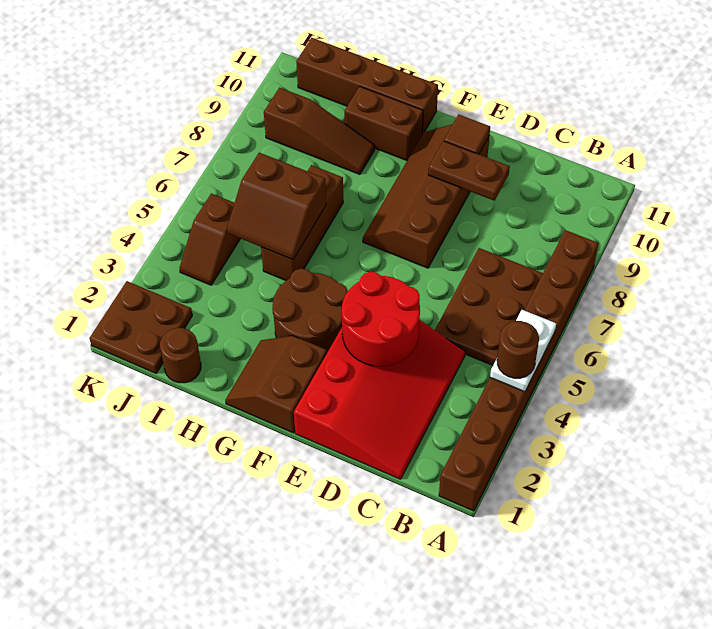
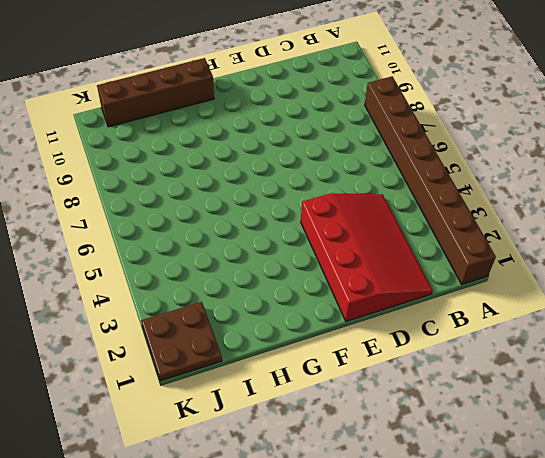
none -> brown plate B5:C7 level 1
none -> brown slope E7:F10 level 1 top E
none -> brown slope F1:G2 level 1 top F

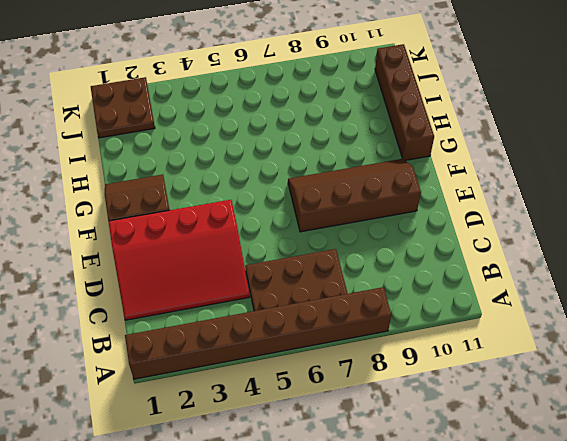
none -> brown round brick F3:G4 level 1
none -> brown brick G10:H10 level 1
none -> brown brick H5:H7 level 1

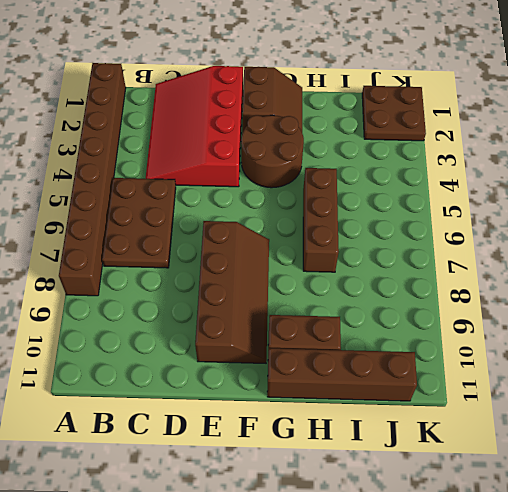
none -> brown slope H9:J9 level 1 top J
none -> brown round brick I1 level 1
none -> brown slope J4:J5 level 1 top 5

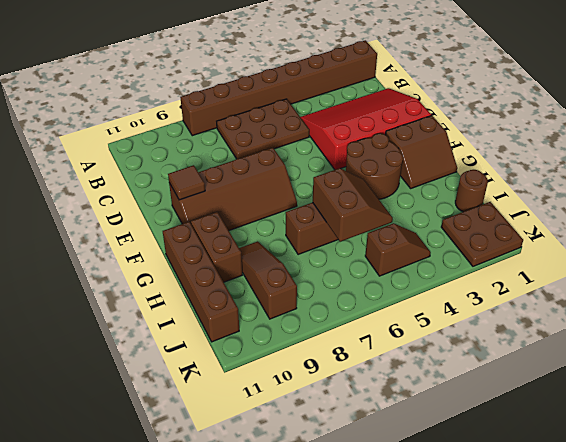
none -> white plate A4:A5 level 2
none -> red round brick D3:E4 level 2
none -> brown plate D9:E9 level 2

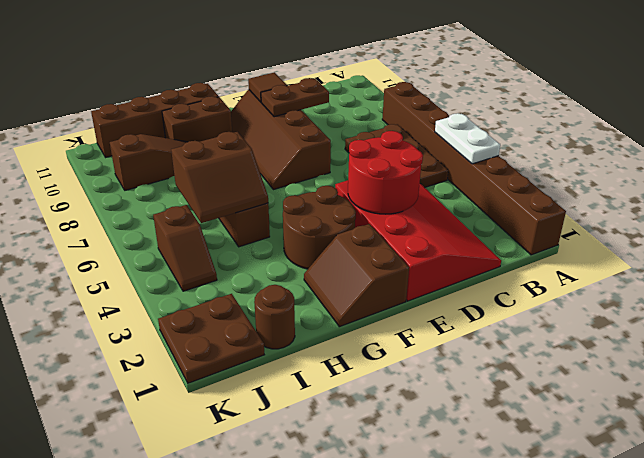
none -> brown round brick A4 level 3

